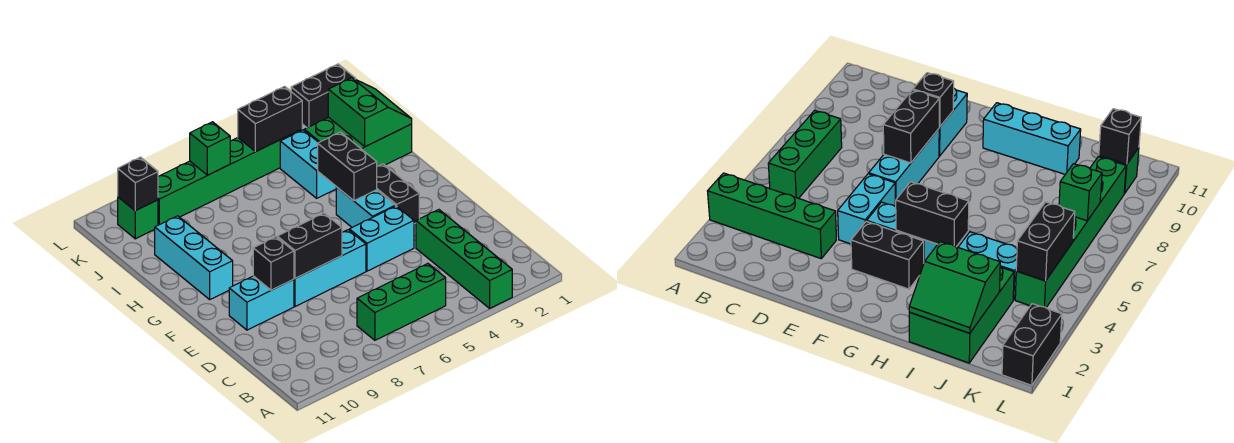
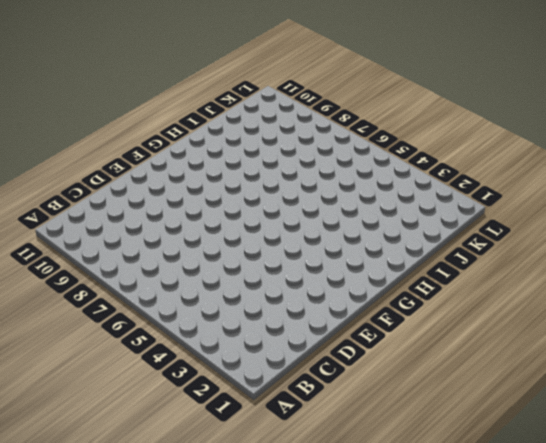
none -> green brick A3:D3 level 1
none -> green brick B5:B7 level 1
none -> cyan brick E4:E5 level 1

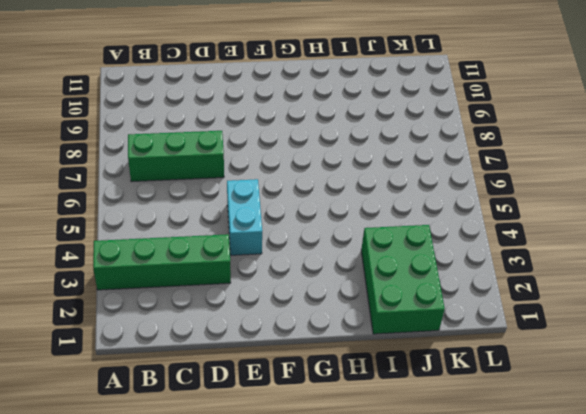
green brick B7:D7 level 1 -> green brick B5:B7 level 1
none -> cyan brick E6:E8 level 1
none -> cyan brick E9:E10 level 1
none -> black brick F3:G3 level 1

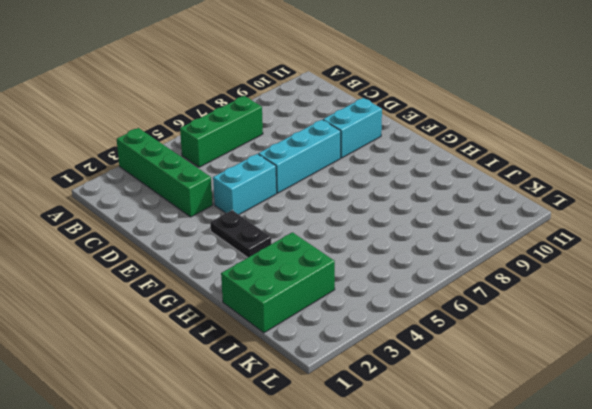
black plate F3:G3 level 1 -> black brick F3:G3 level 1
none -> cyan brick F4:G4 level 1
none -> cyan brick G10:I10 level 1
none -> cyan brick I4:J4 level 1

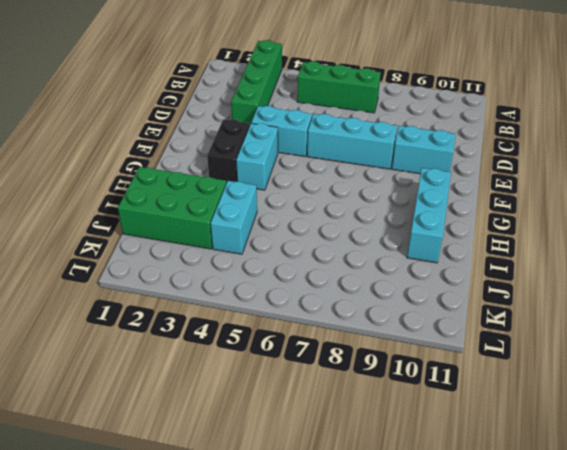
none -> green brick K4:K9 level 1
none -> green brick K10 level 1
none -> black brick L1:L2 level 1

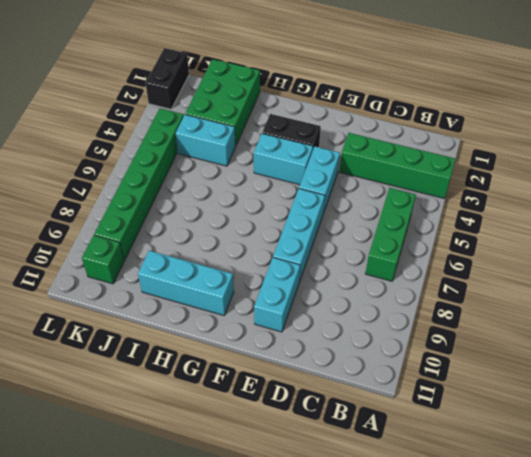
none -> black brick E7:E8 level 2
none -> black brick E9 level 2
none -> black brick G4:H4 level 2

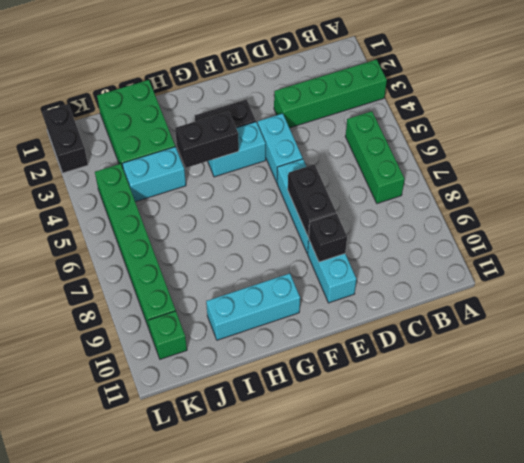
none -> green slope I1:J2 level 2 top 2
none -> black brick K4:K5 level 2
none -> green brick K7 level 2

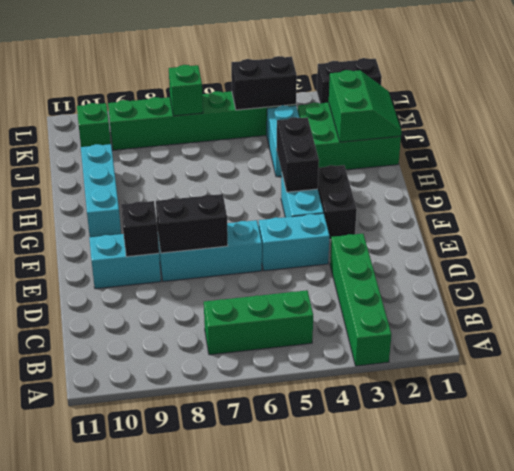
none -> black brick K10 level 2

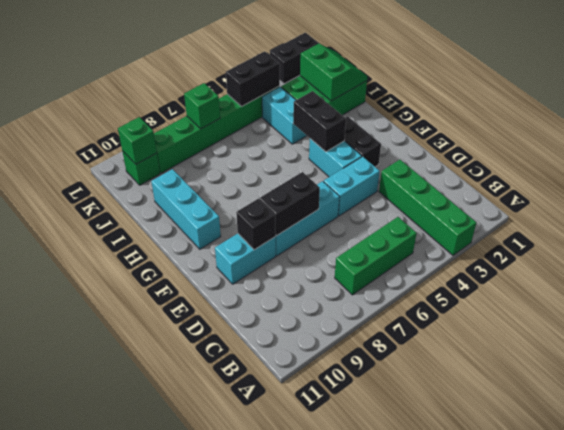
green brick K10 level 2 -> black brick K10 level 2

